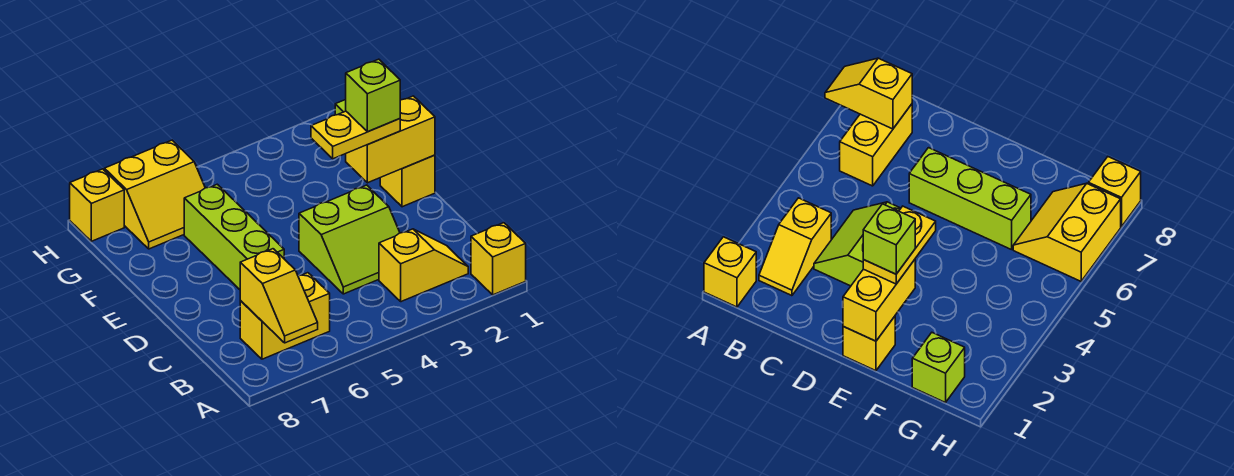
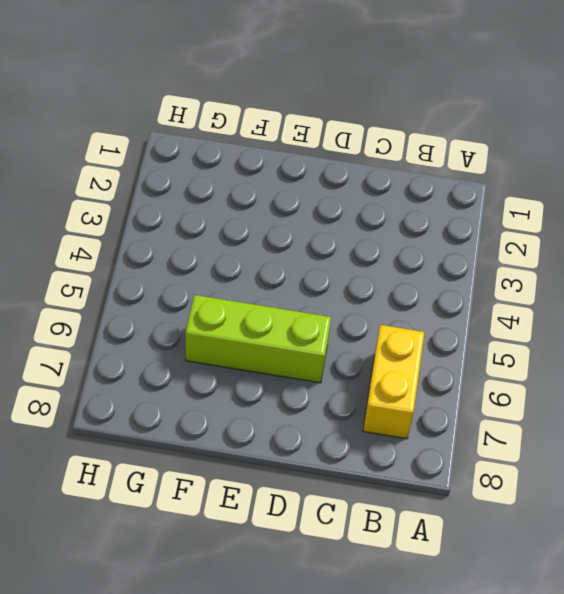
none -> yellow brick A1 level 1
none -> yellow slope B2:B3 level 1 top 3
none -> lime slope C3:D4 level 1 top D

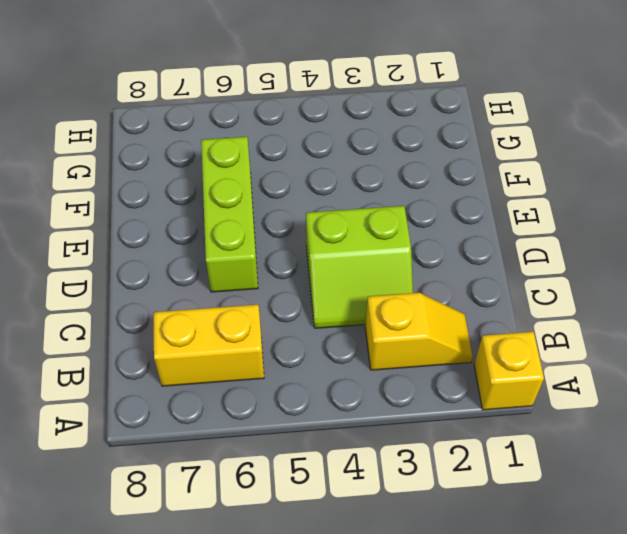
none -> yellow brick E1 level 1
none -> lime brick G1 level 1
none -> yellow slope G6:H7 level 1 top H

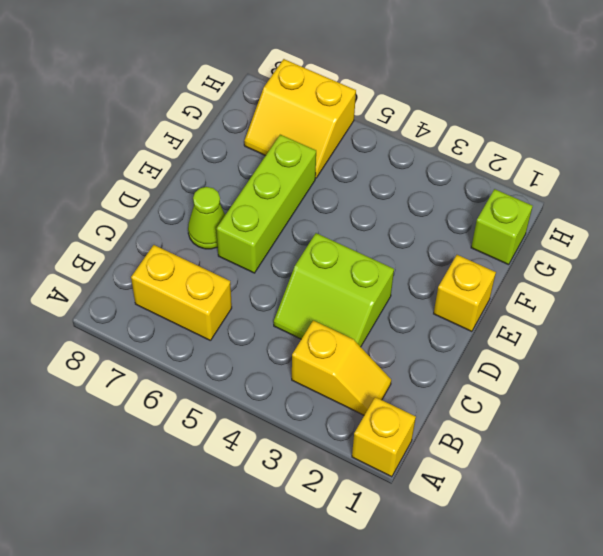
lime cone D7 level 1 -> none
none -> yellow brick H8 level 1
none -> yellow slope A7:B7 level 2 top B
none -> yellow brick E1:E2 level 2

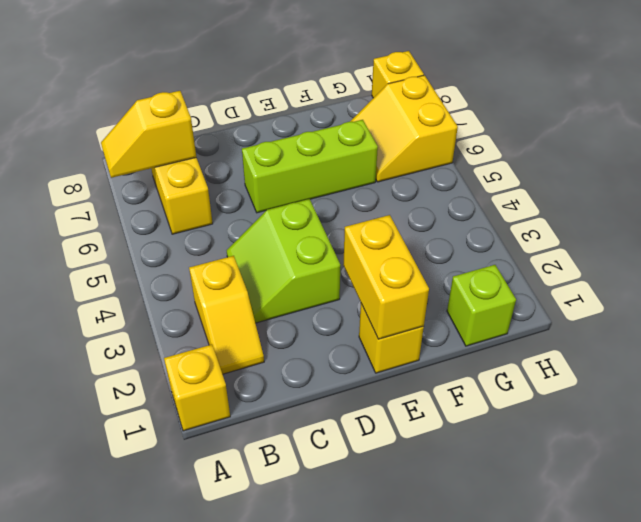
none -> yellow plate E2:E3 level 3
none -> lime brick E2 level 4

